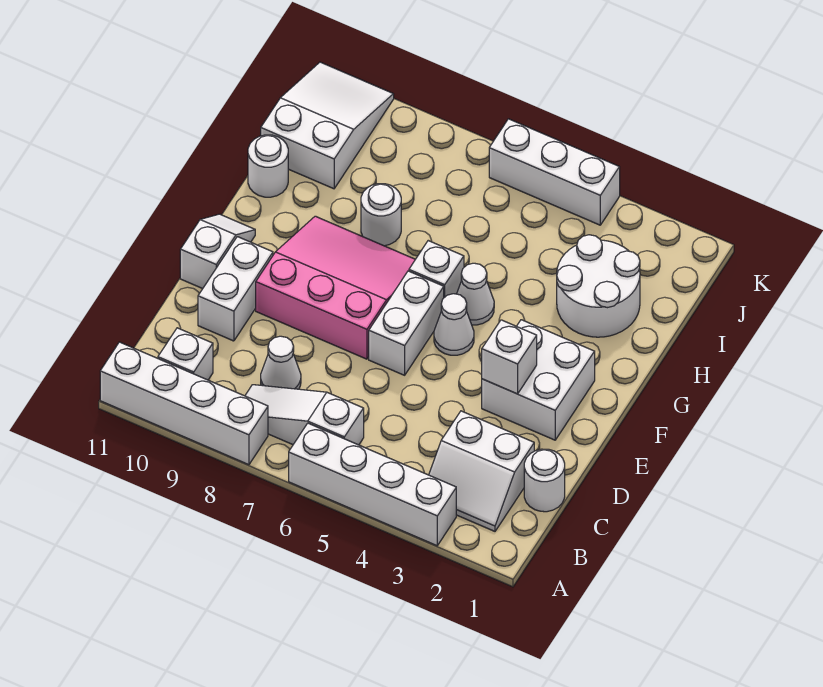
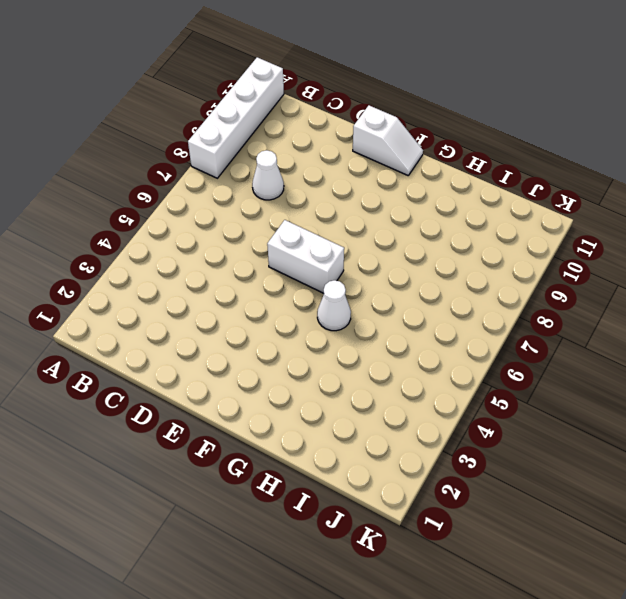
none -> white brick A3:A6 level 1
none -> white slope B2:C3 level 1 top C
none -> white slope B6:B8 level 1 top 6

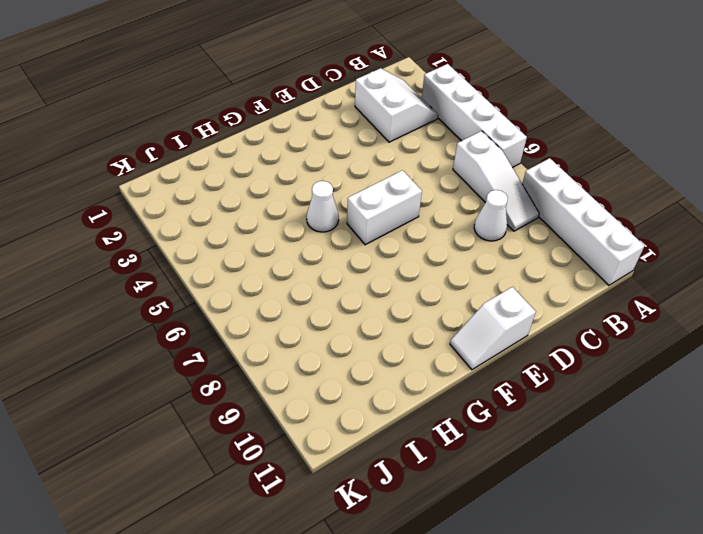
none -> white brick B10 level 1
none -> white round brick C1 level 1
none -> white brick D10:E10 level 1

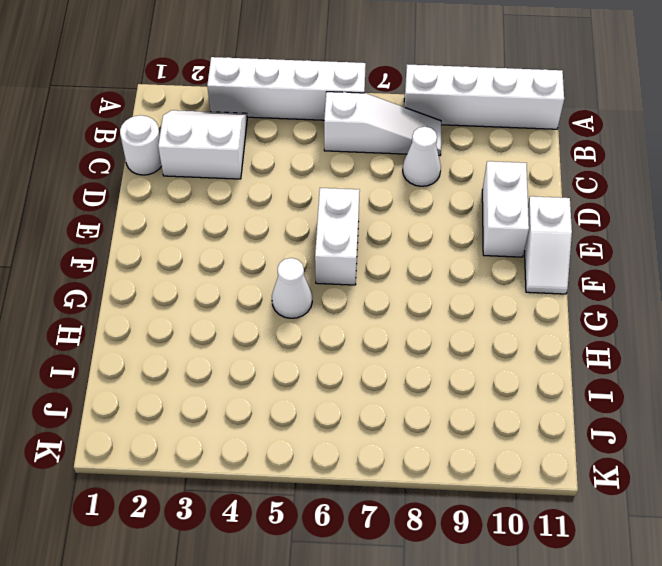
none -> white brick B10 level 1
none -> white brick E2:F3 level 1
none -> pink slope E7:G9 level 1 top E

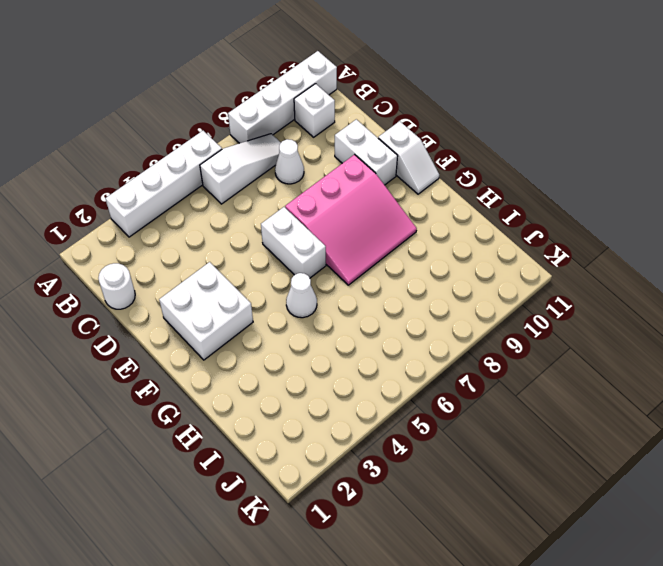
none -> white slope B2:C3 level 1 top C
none -> white cone F5 level 1
none -> white brick G6 level 1

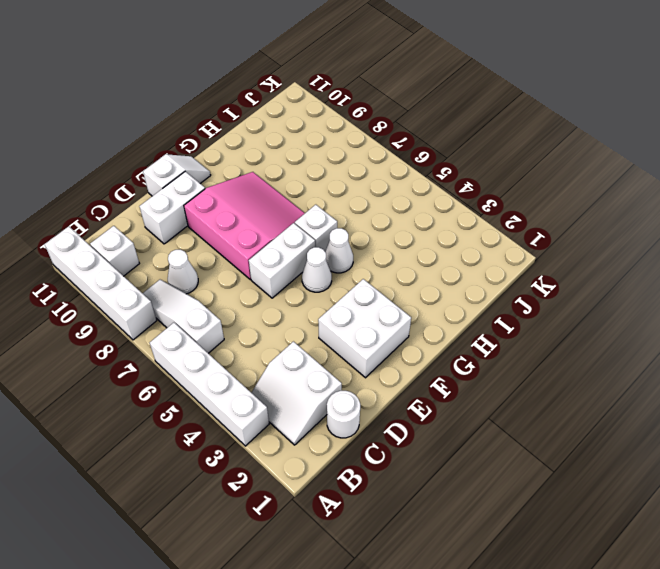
none -> white round brick H2:I3 level 1
none -> white round brick H8 level 1
none -> white round brick H11 level 1

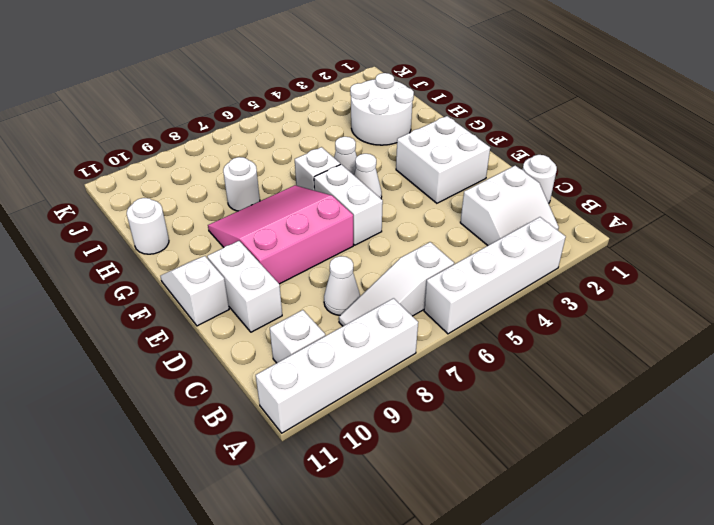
none -> white slope I10:K11 level 1 top I
none -> white brick K4:K6 level 1
none -> white brick E3 level 2

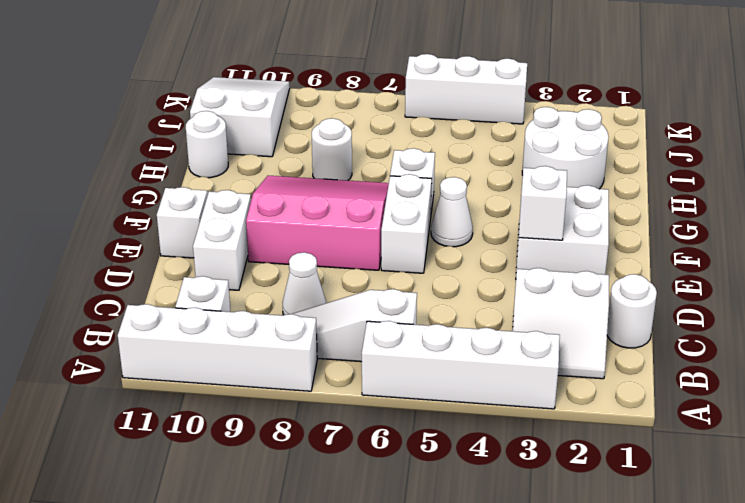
none -> white cone G5 level 1

